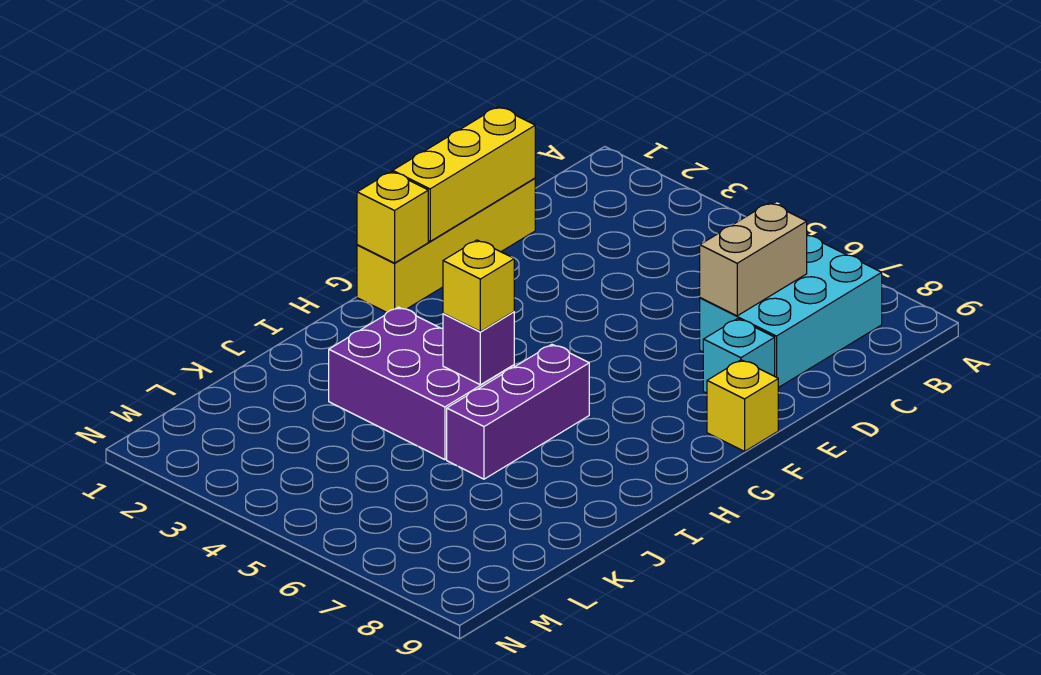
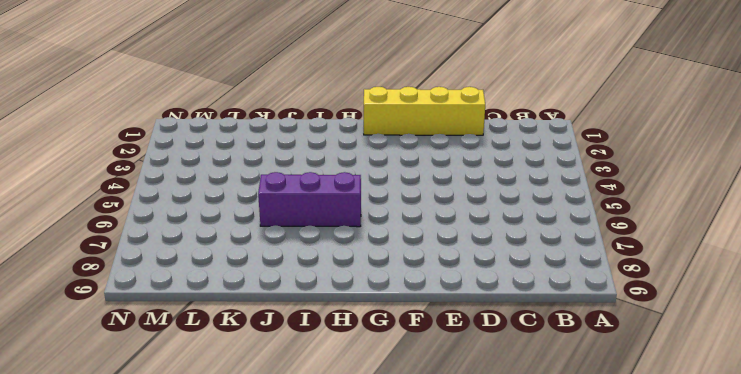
none -> cyan brick B7:D8 level 1
none -> cyan brick E8 level 1

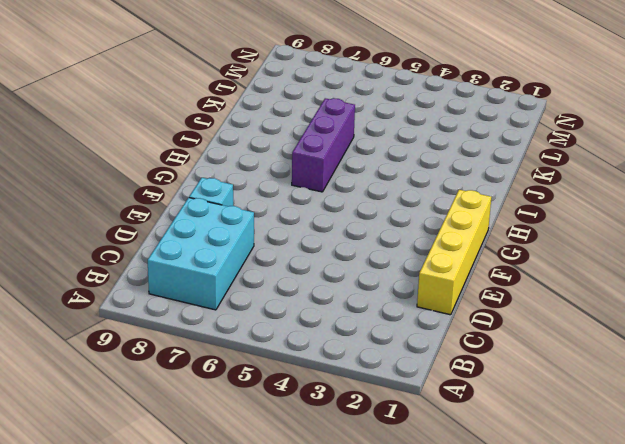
none -> yellow brick F9 level 1
none -> purple brick I3:J5 level 1

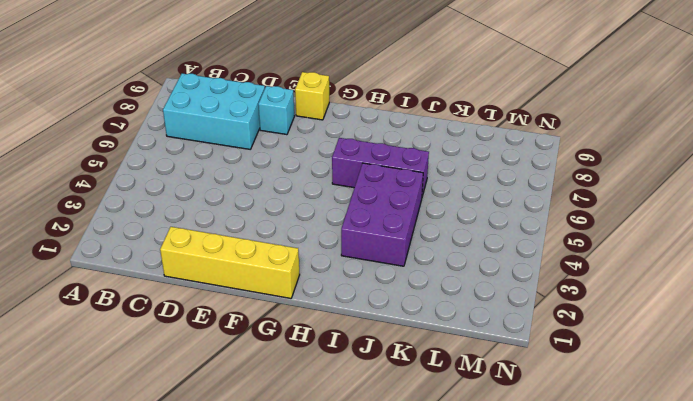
none -> tan brick C7:D7 level 2
none -> yellow brick D1:F1 level 2

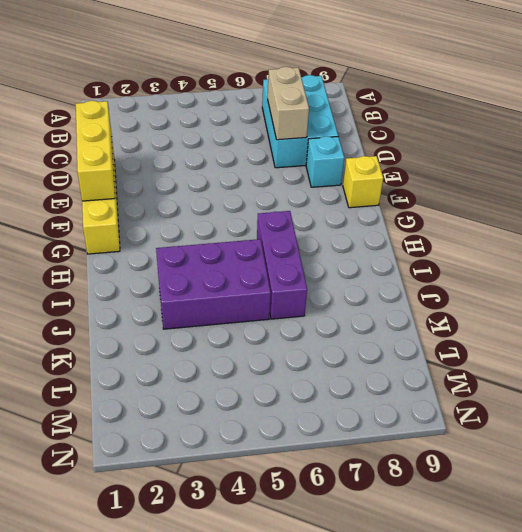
none -> yellow brick G1 level 2
none -> purple brick I5 level 2

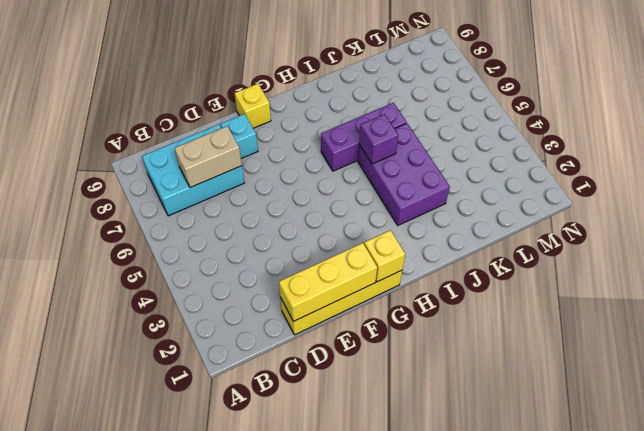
none -> yellow brick I5 level 3

